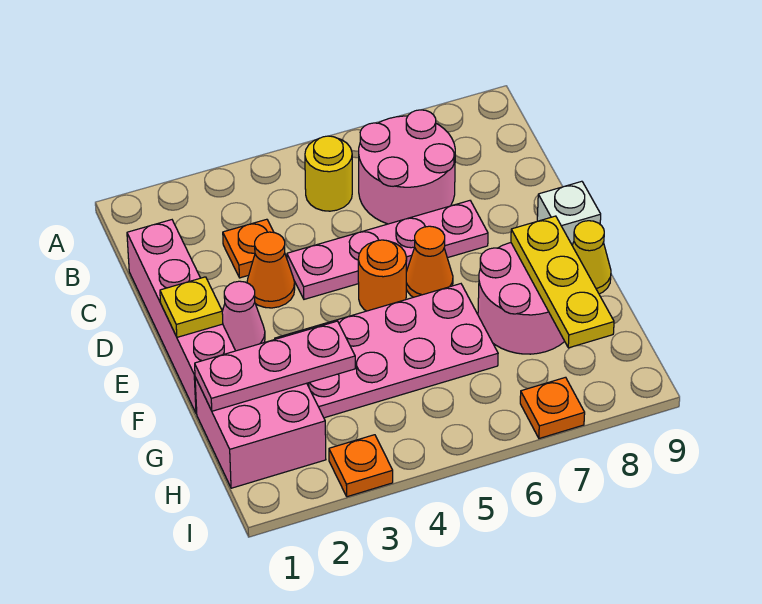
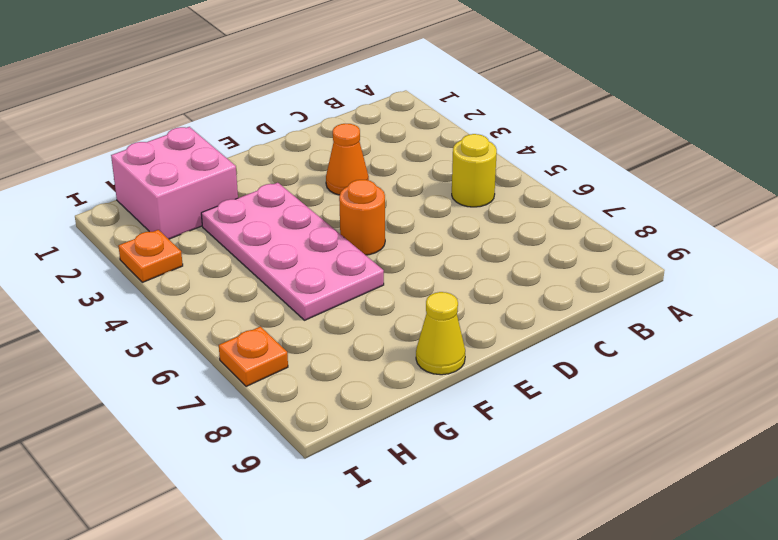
none -> pink round brick B6:C7 level 1
none -> pink brick C1:F1 level 1
none -> orange plate C3 level 1

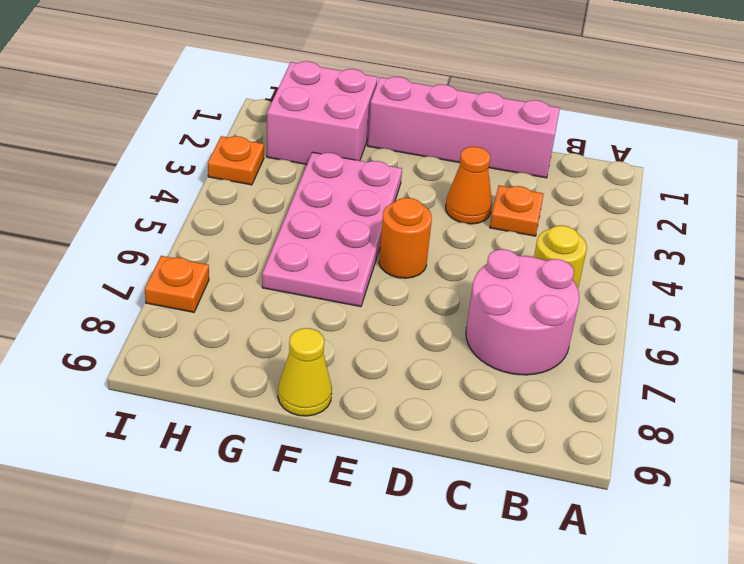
none -> pink plate D4:D7 level 1
none -> pink cone E2 level 1
none -> orange cone E6 level 1

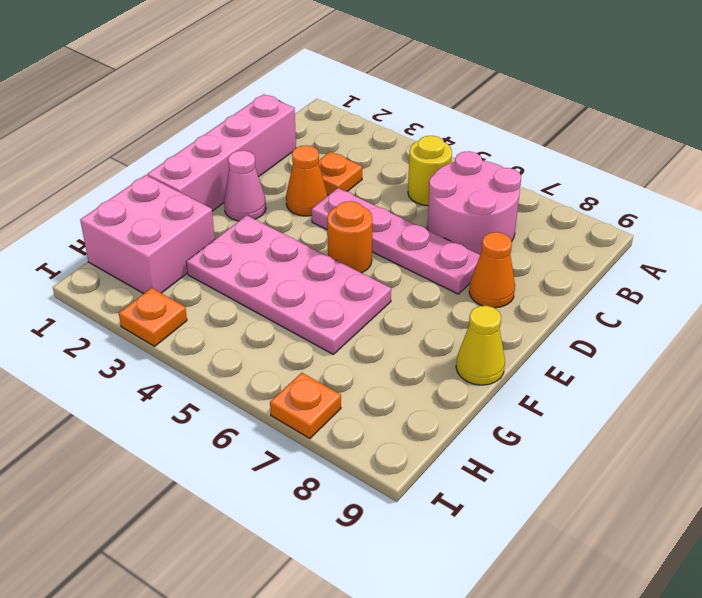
orange cone D8 level 1 -> orange cone E6 level 1
none -> white brick E9 level 1
none -> pink round brick F7:G8 level 1
none -> yellow plate E1 level 2

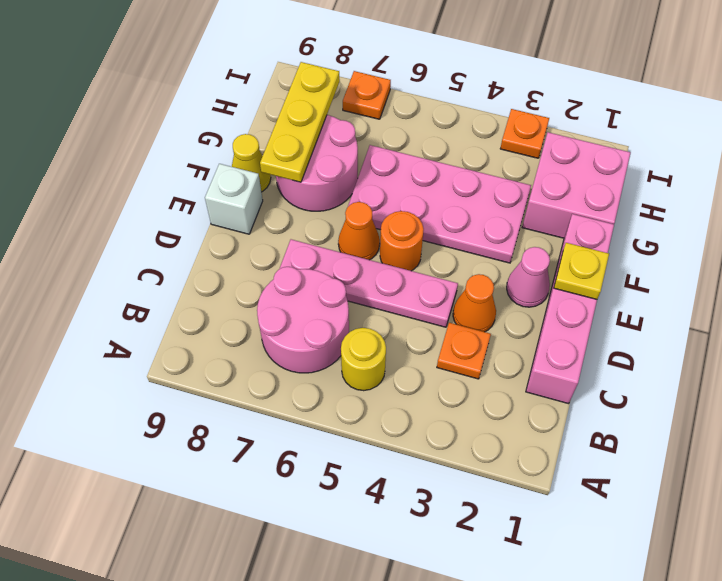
none -> pink plate G1:G3 level 2

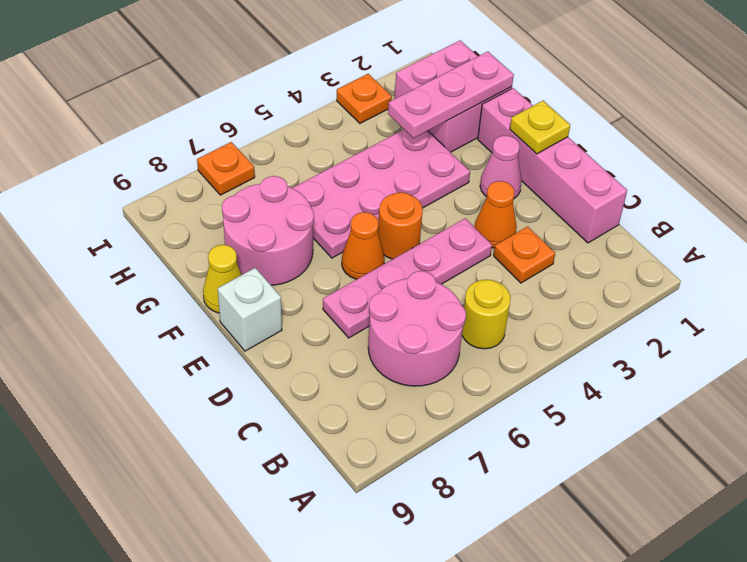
none -> yellow plate F8:H8 level 2

